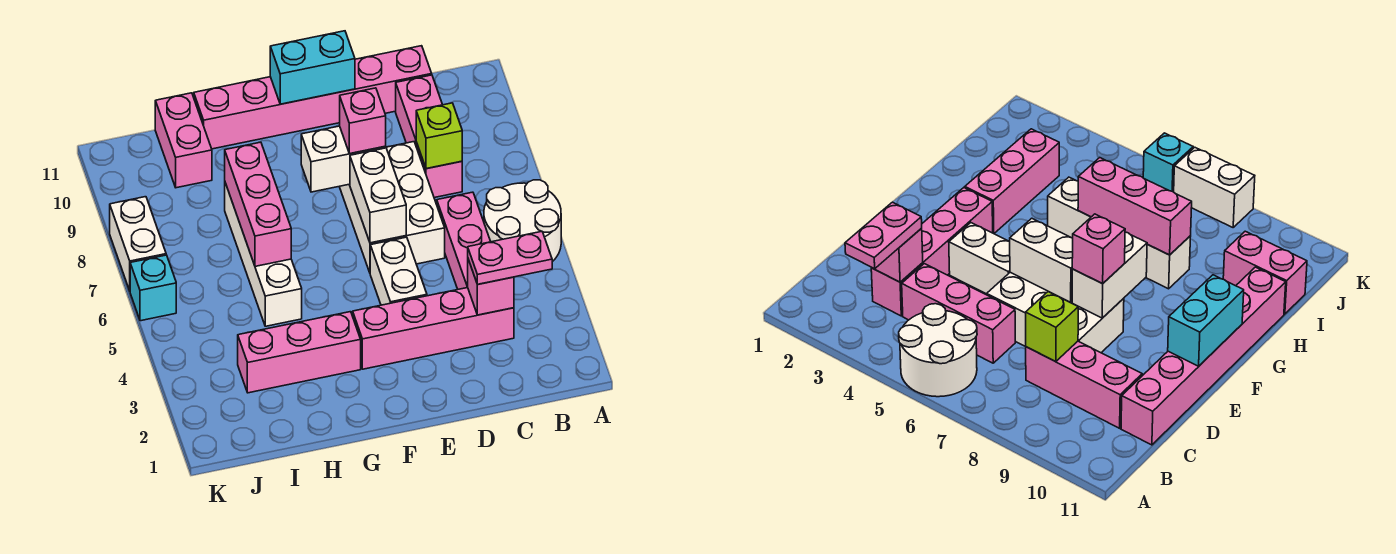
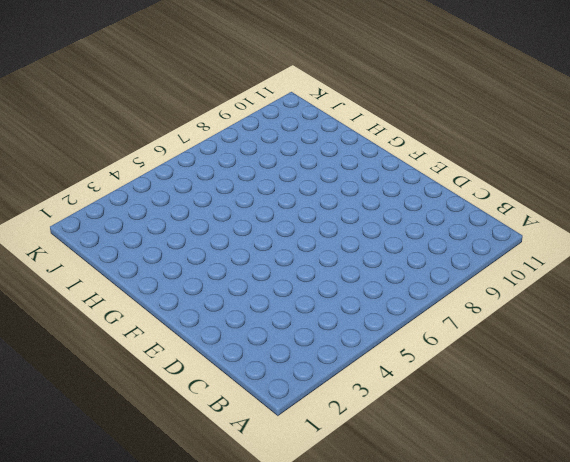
none -> white round brick A5:B6 level 1
none -> pink brick C3:F3 level 1
none -> pink brick C4:C6 level 1

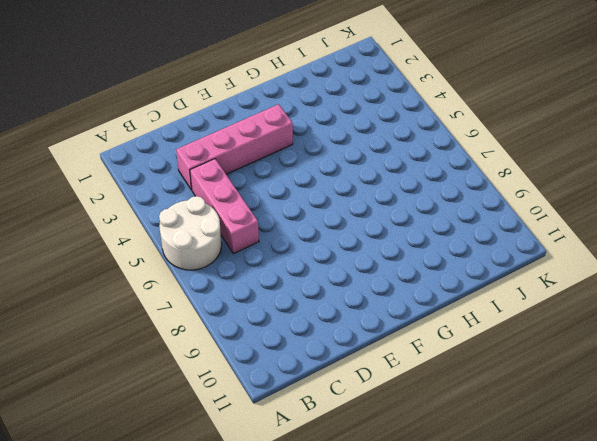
none -> pink brick C8:C10 level 1
none -> pink brick C11:H11 level 1
none -> white brick D6:E8 level 1

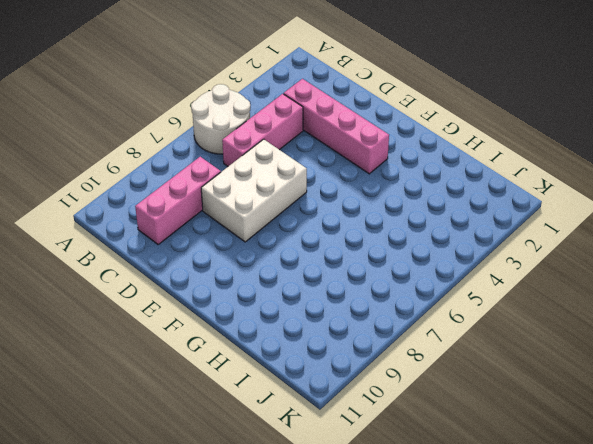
none -> pink brick C11:H11 level 1
none -> white brick E4:E5 level 1
none -> pink brick G3:I3 level 1

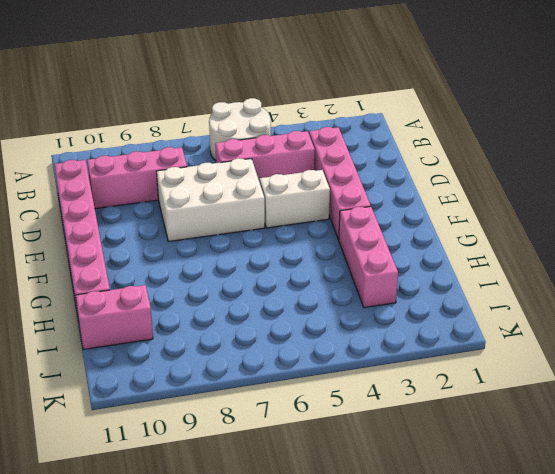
none -> white brick H5:H8 level 1
none -> cyan brick K6 level 1
none -> white brick K7:K8 level 1

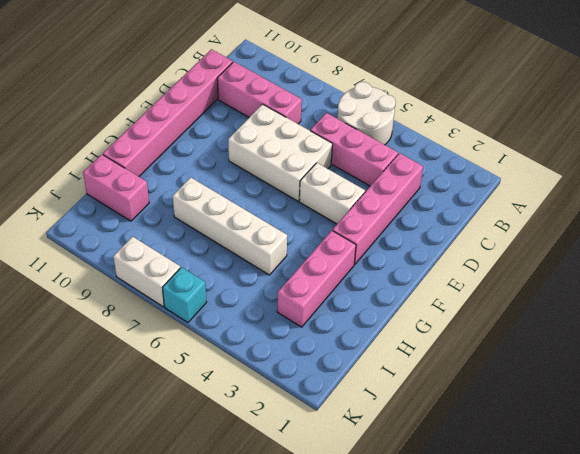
none -> pink brick C3 level 2
none -> lime brick C8 level 2
none -> white brick E6:E7 level 2

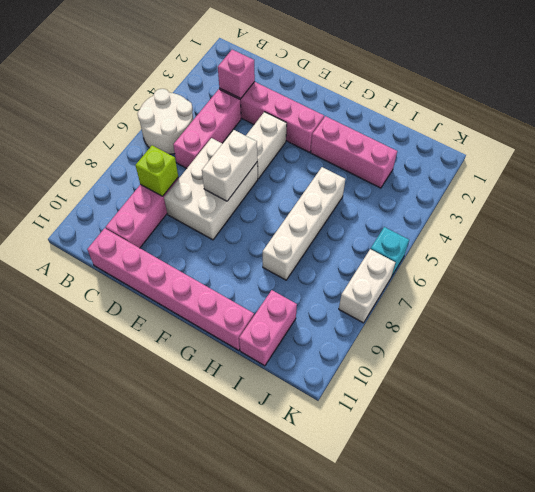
none -> white brick E8:F8 level 2
none -> cyan brick E11:F11 level 2
none -> pink brick H6:H8 level 2

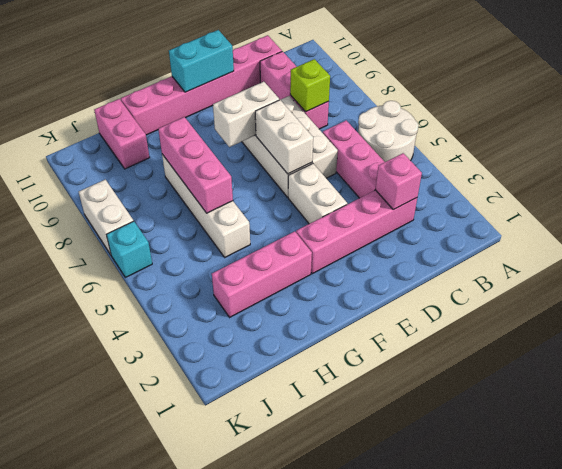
none -> pink plate B3:C3 level 3
none -> pink brick E8 level 3

